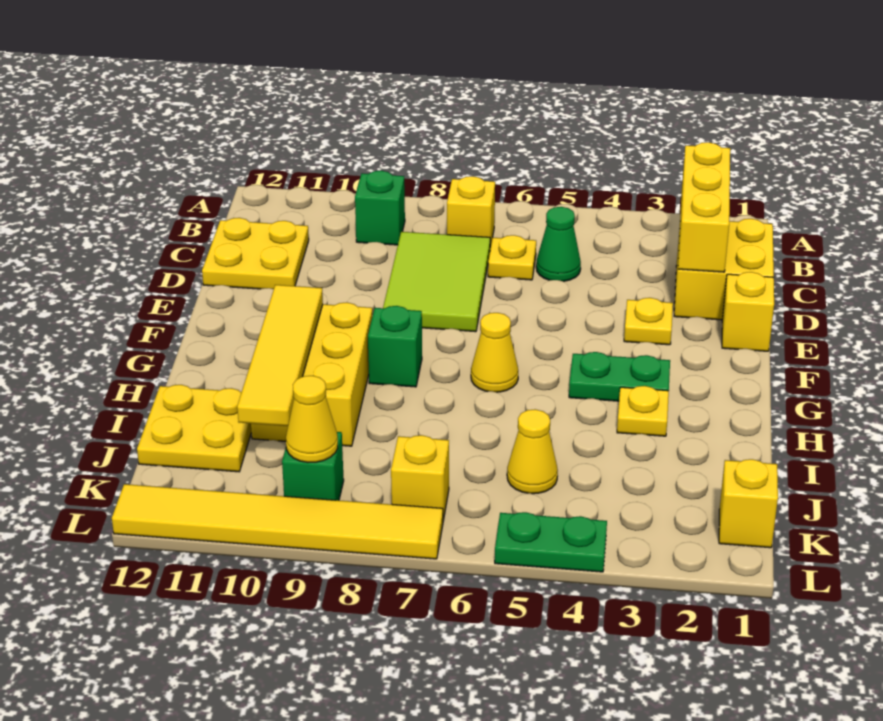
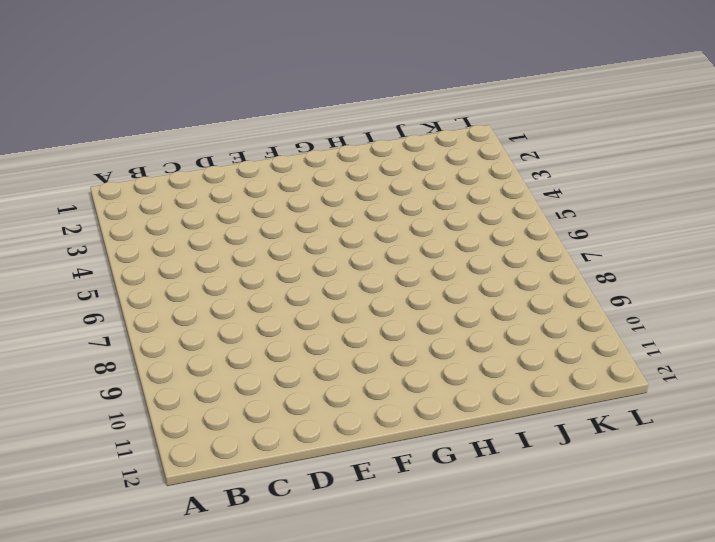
none -> yellow brick B7 level 1
none -> green brick B9 level 1
none -> yellow brick C1:D2 level 1

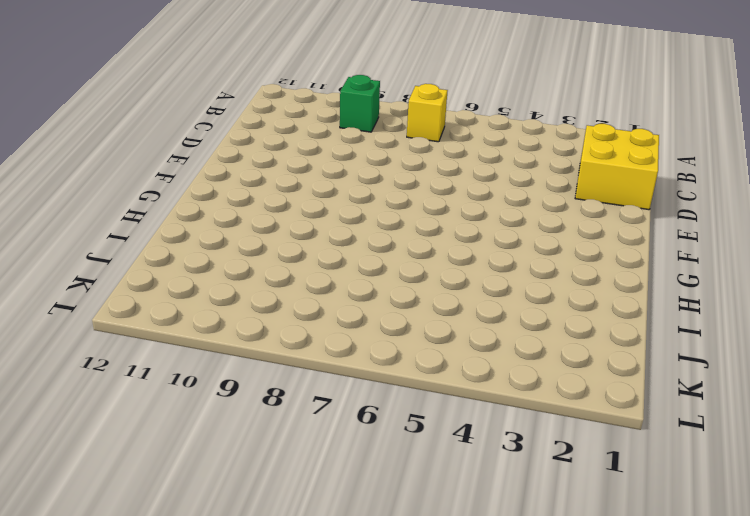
none -> green cone C5 level 1
none -> yellow plate C6 level 1
none -> lime tile C7:E8 level 1

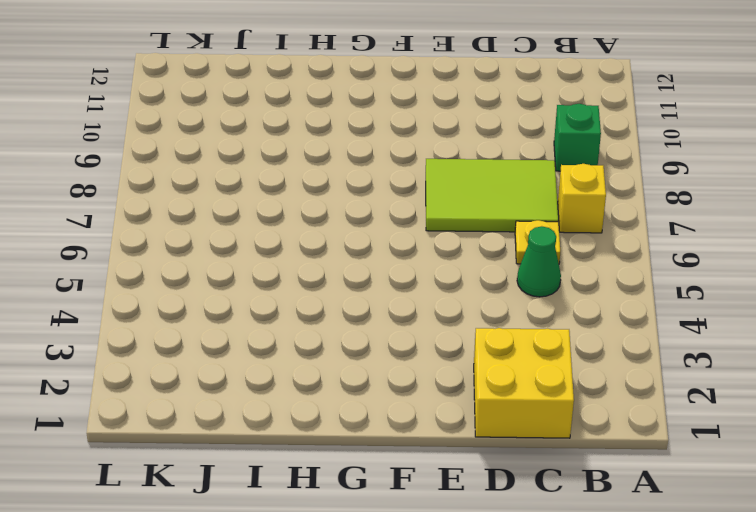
none -> yellow plate C11:D12 level 1
none -> yellow brick E1 level 1
none -> yellow plate E3 level 1

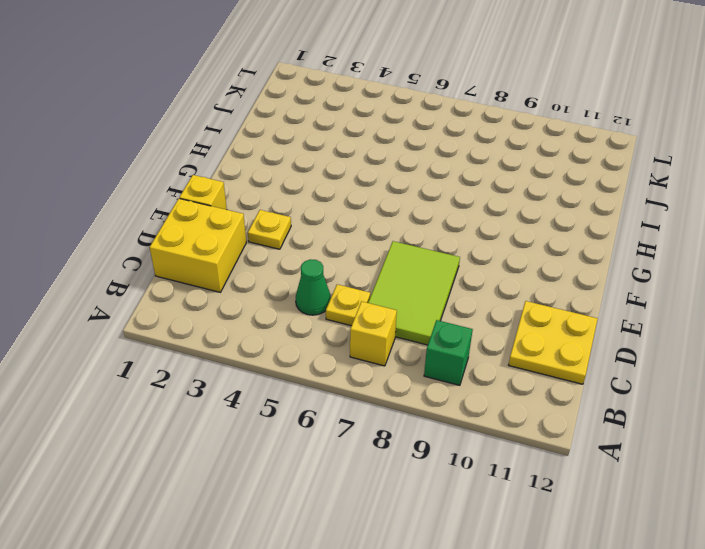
none -> green plate G3:G4 level 1
none -> yellow cone G6 level 1
none -> green brick G8 level 1

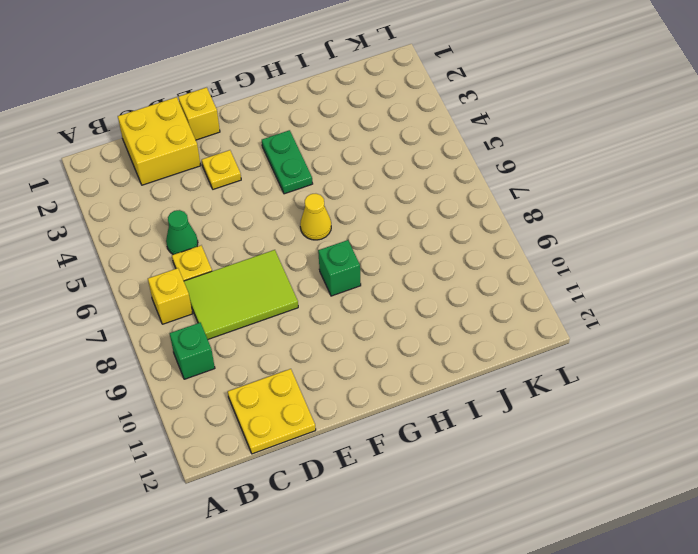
none -> yellow brick G9:I10 level 1
none -> yellow plate H3 level 1
none -> yellow plate I11:J12 level 1

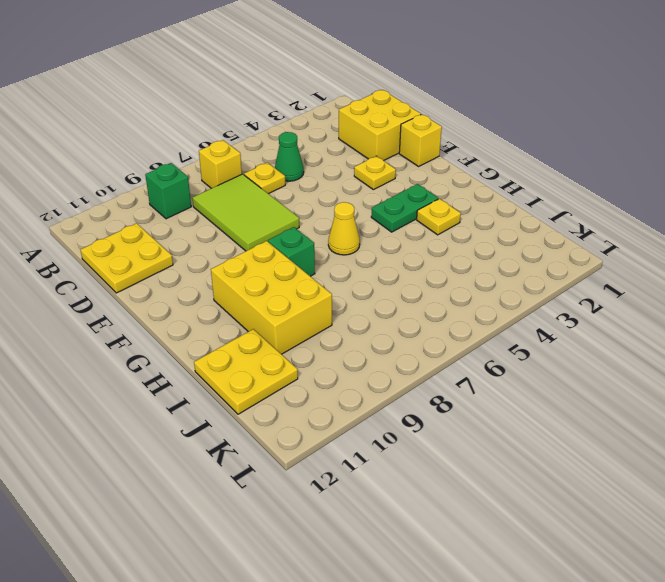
none -> yellow cone J5 level 1
none -> yellow brick K1 level 1
none -> yellow brick K7 level 1

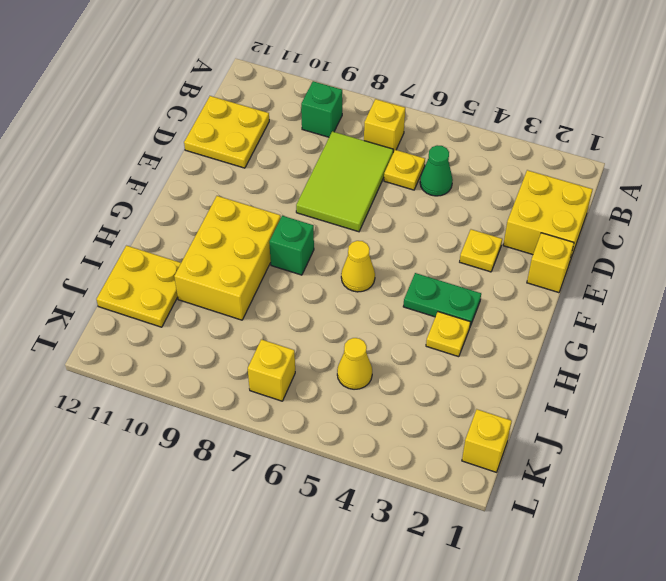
none -> green brick K9 level 1
none -> green plate L4:L5 level 1
none -> yellow tile L7:L12 level 1

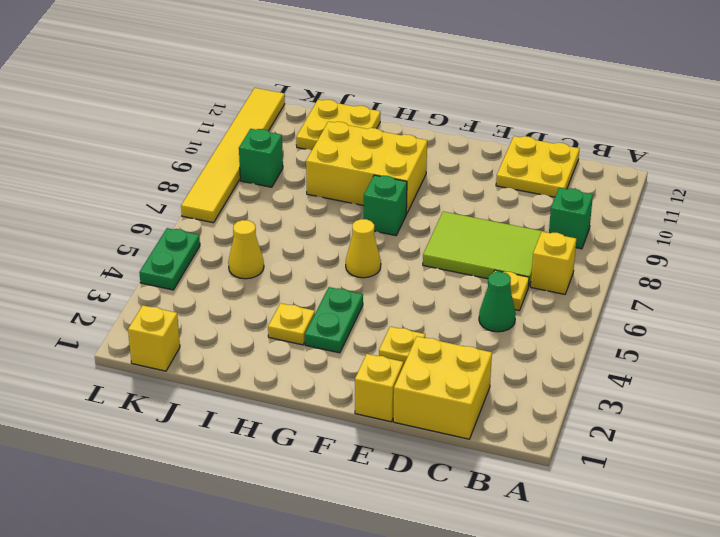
none -> yellow brick K7 level 1
none -> yellow brick B2:D2 level 2
none -> yellow tile G10:J10 level 2

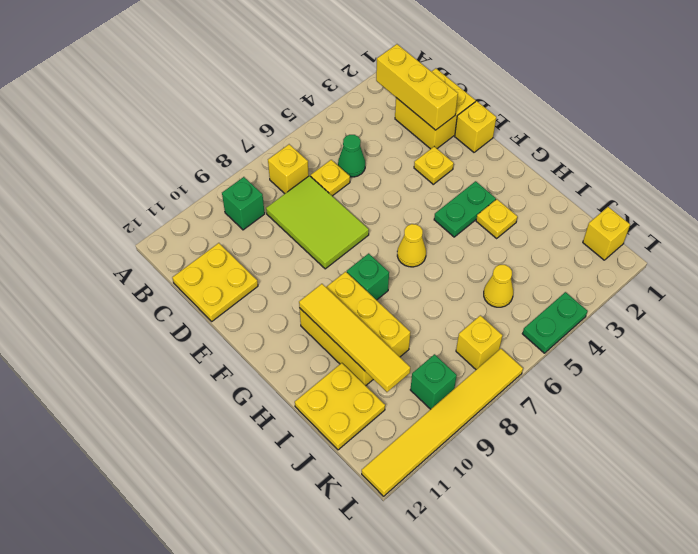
none -> yellow cone K9 level 2

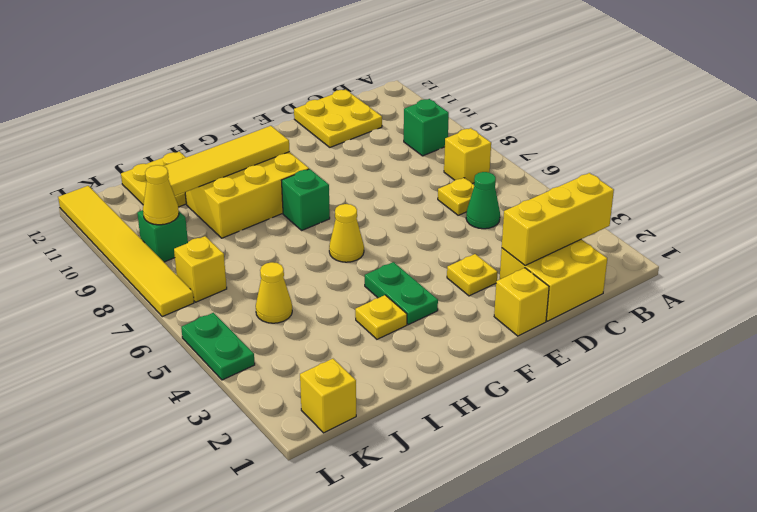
none -> lime tile C7:E8 level 1

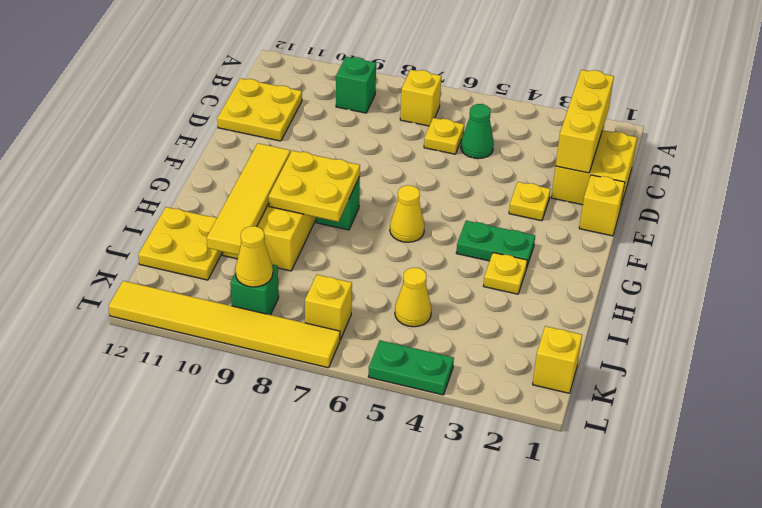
yellow plate G8:H9 level 2 -> none
none -> lime tile C7:E8 level 1

